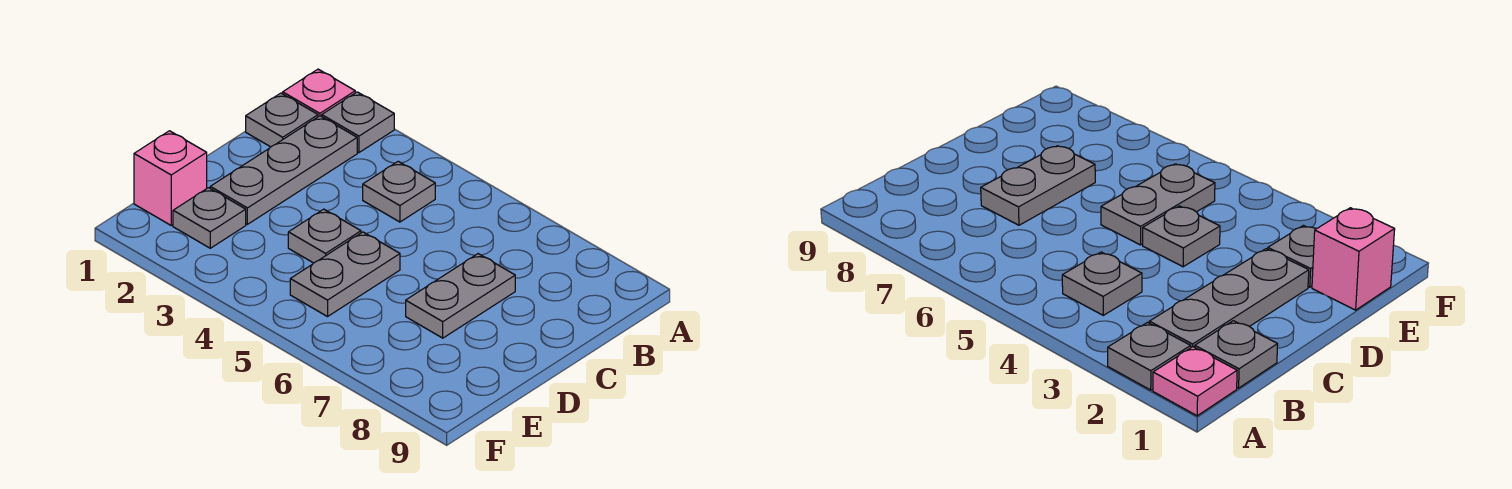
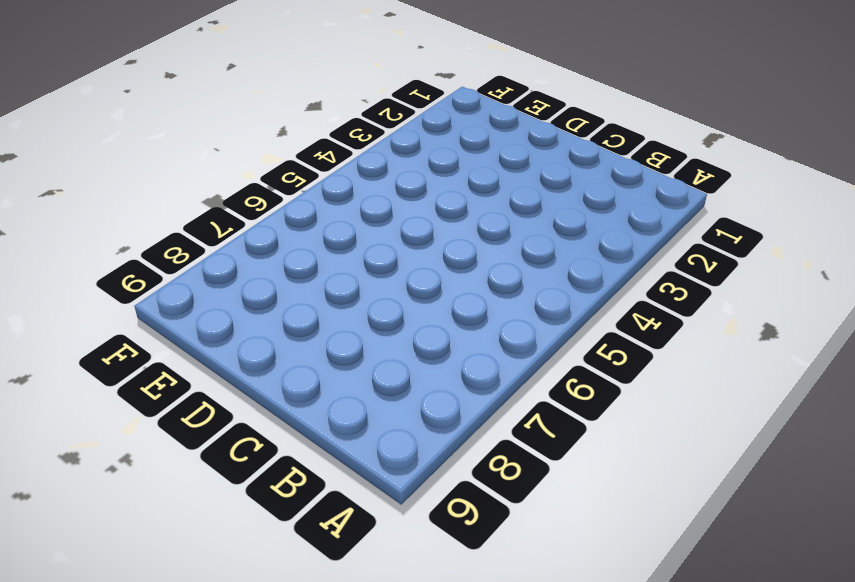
none -> pink plate A1 level 1
none -> grey plate A2 level 1

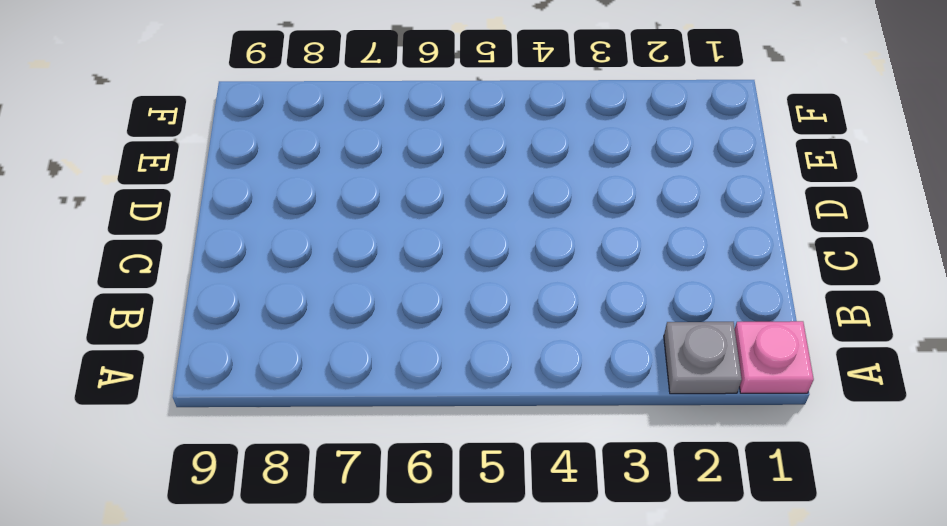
none -> grey plate B1 level 1
none -> grey plate B2:D2 level 1

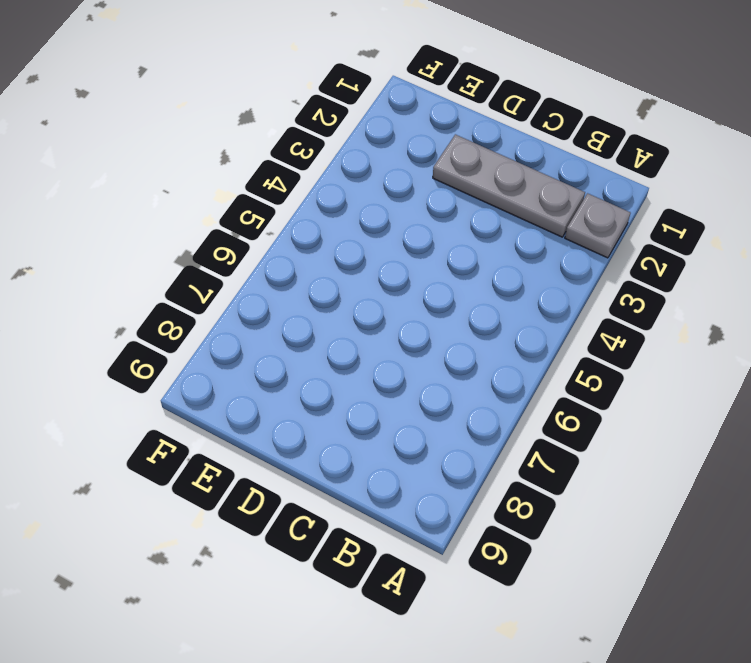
none -> pink plate A1 level 1
none -> grey plate B1 level 1

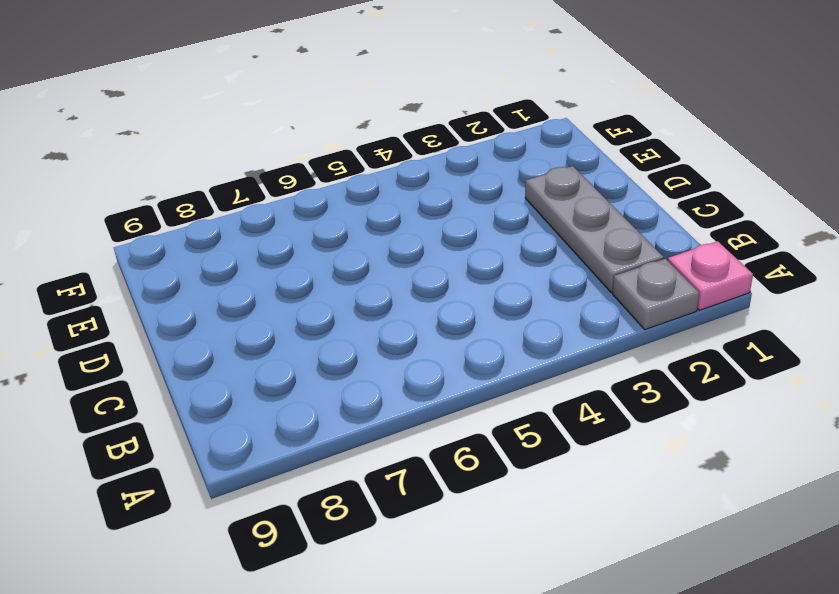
none -> grey plate B1 level 1
none -> grey plate B4 level 1

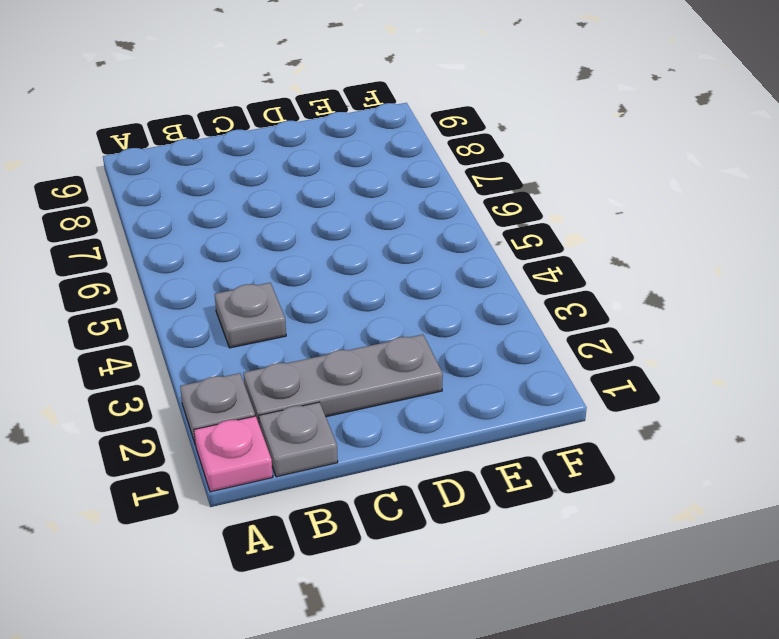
none -> grey plate C7:D7 level 1
none -> grey plate D4 level 1

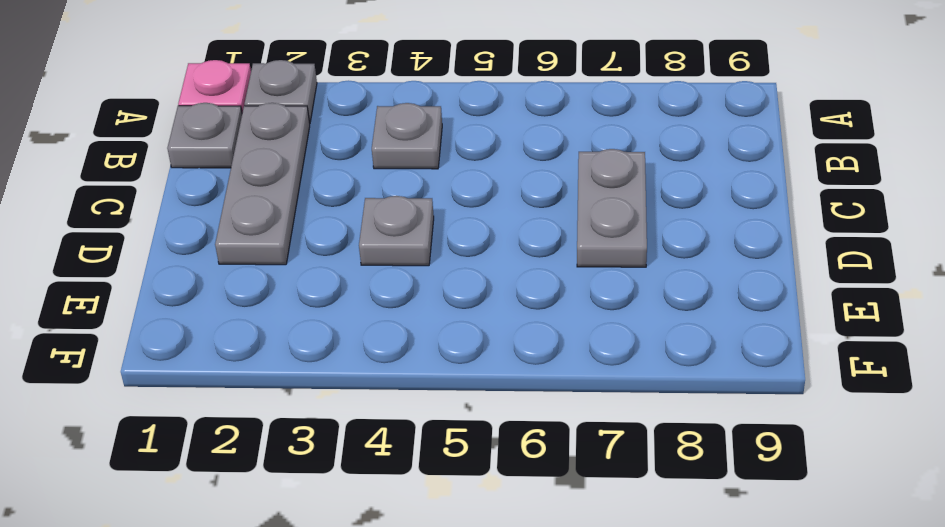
none -> grey plate D5:E5 level 1
none -> pink brick E1 level 1

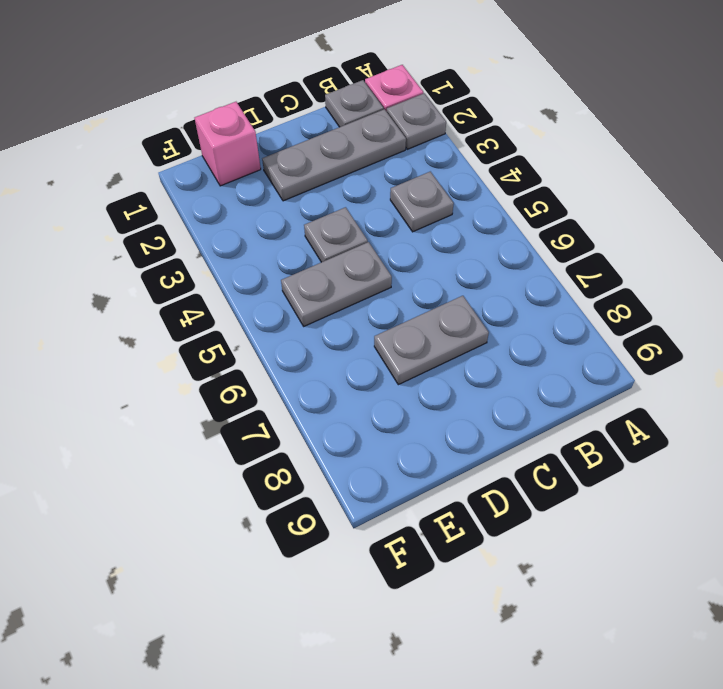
none -> grey plate E2 level 1

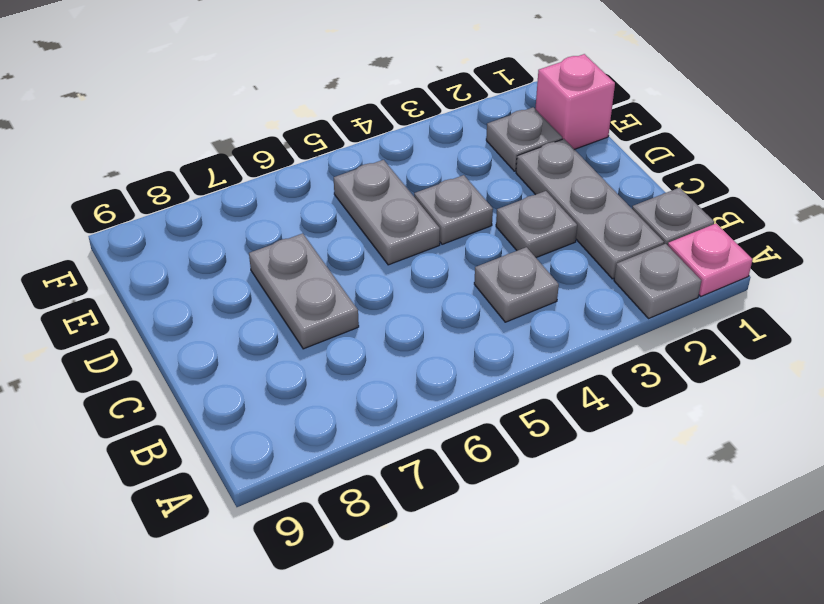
grey plate C3 level 1 -> none

